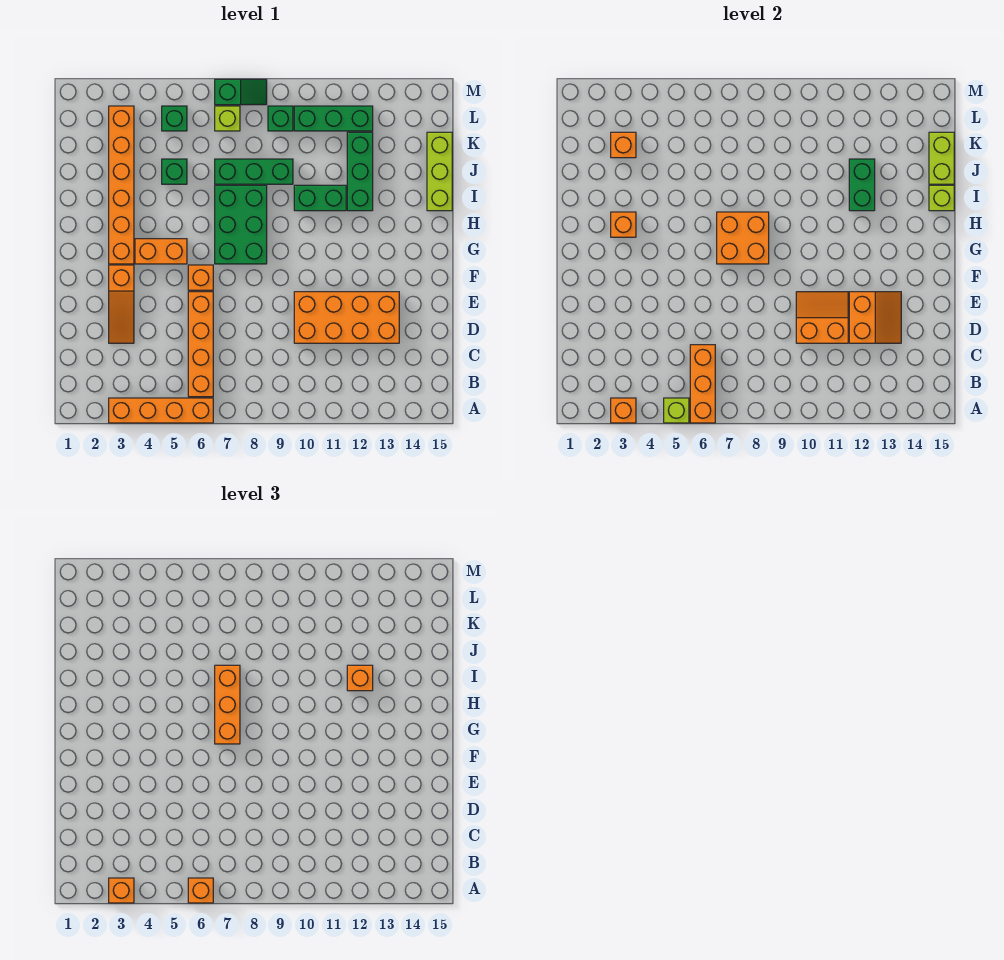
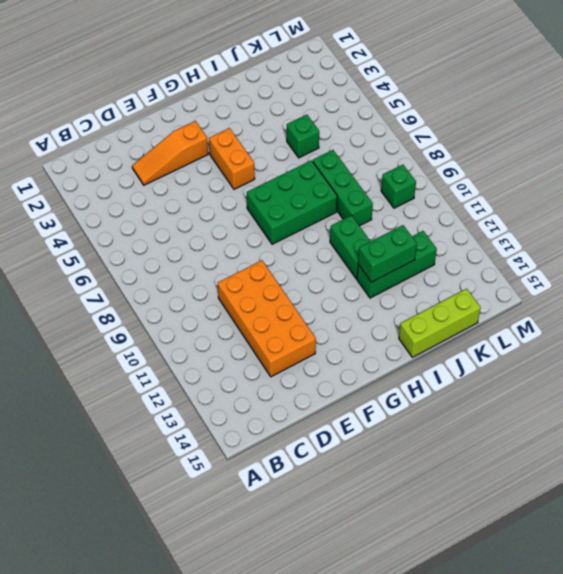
none -> orange brick A3:A6 level 1
none -> orange brick B6:E6 level 1
none -> orange brick F6 level 1
none -> orange brick G3:L3 level 1

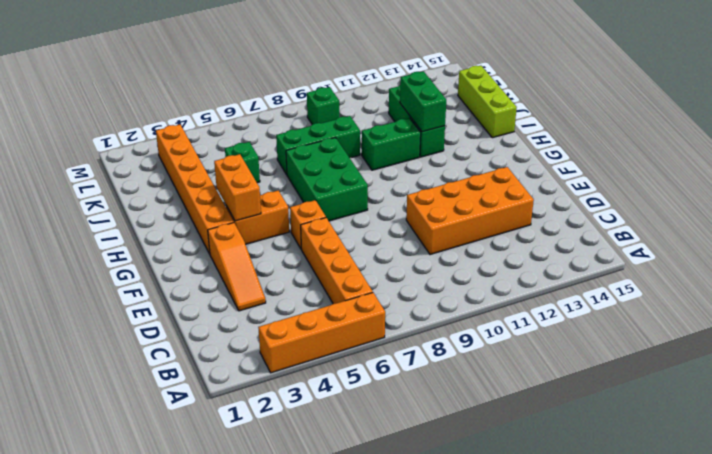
orange brick G4:H4 level 2 -> none
none -> green brick L5 level 1
none -> lime brick L7 level 1
none -> green brick L10:L12 level 1
none -> green slope M7:M8 level 1 top 7

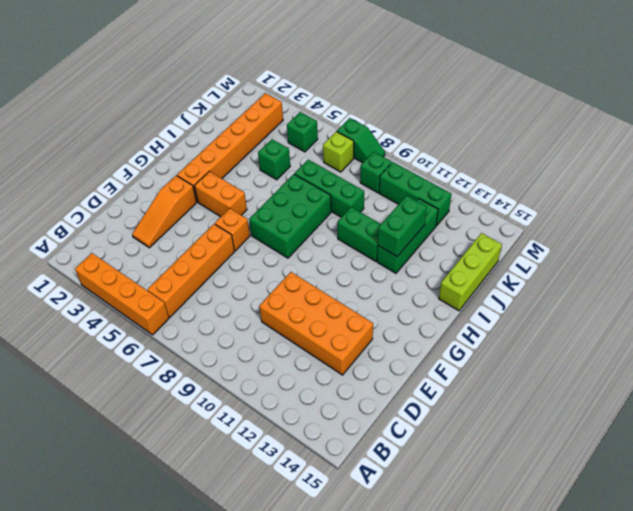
none -> orange brick A3 level 2
none -> lime brick A5 level 2
none -> orange brick A6:C6 level 2
none -> orange slope D10:E11 level 2 top D

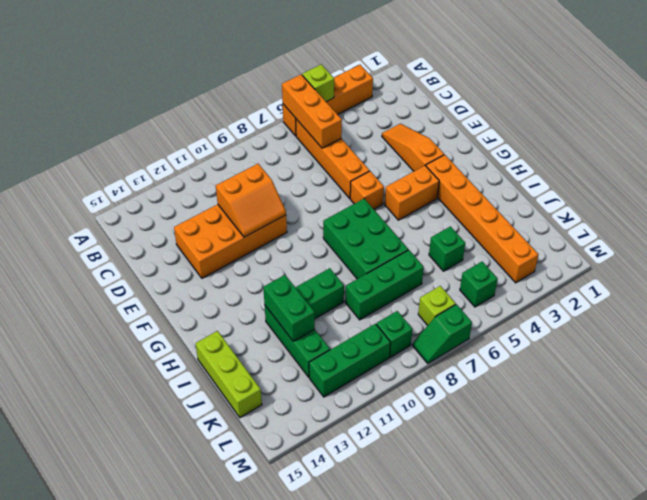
none -> orange brick A3 level 2
none -> orange slope D12:E13 level 2 top 12
none -> orange brick G7:H8 level 2
none -> orange brick H3 level 2

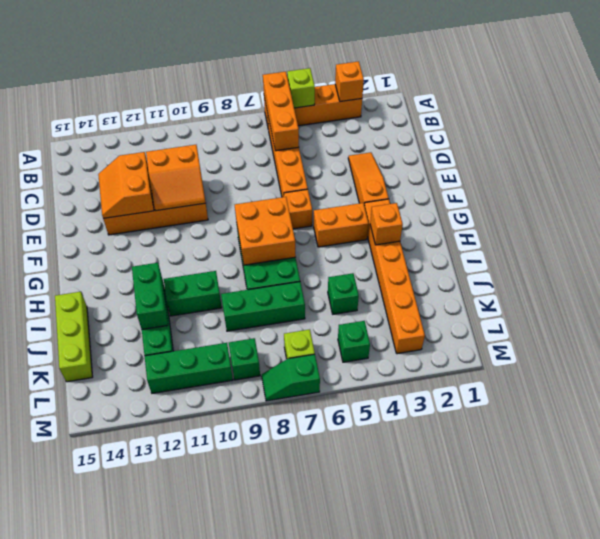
none -> lime brick I15 level 2
none -> lime brick J15:K15 level 2
none -> orange brick K3 level 2
none -> orange brick A3 level 3

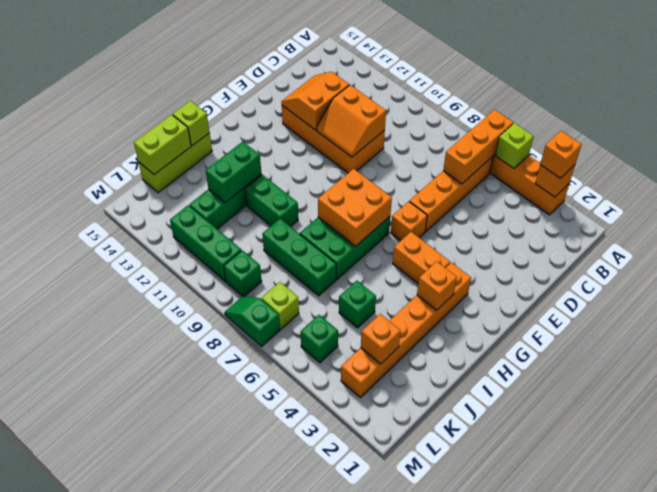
none -> orange slope D3:F3 level 1 top F
none -> orange brick A6 level 3
none -> orange brick G7:I7 level 3
none -> orange brick I12 level 3

